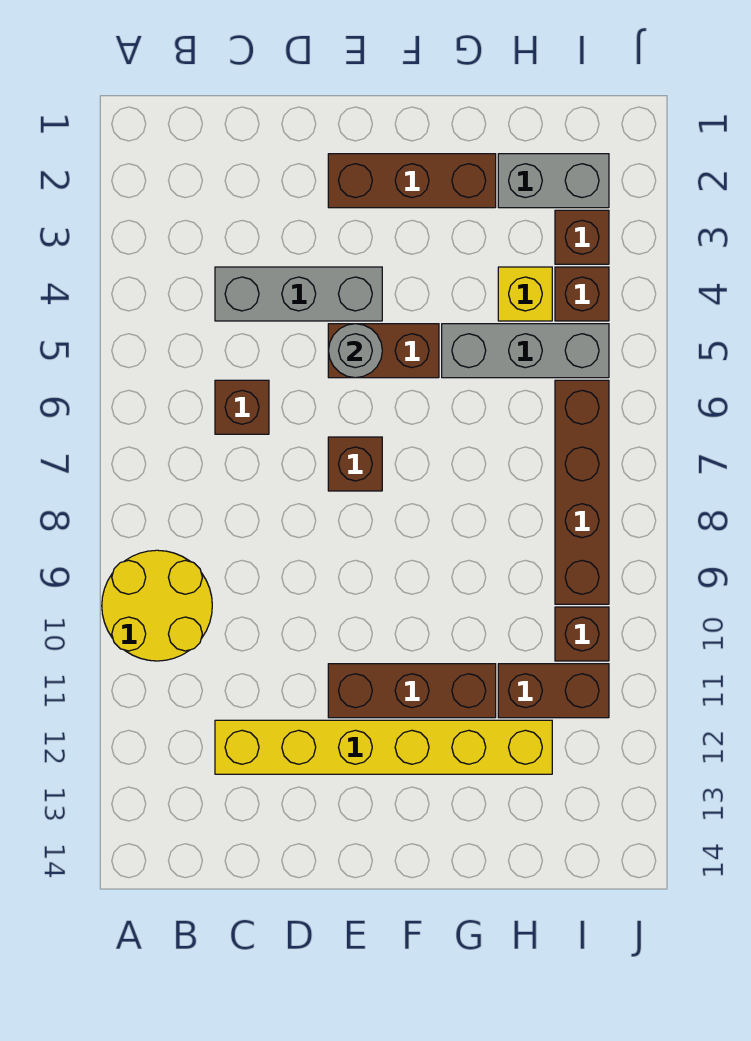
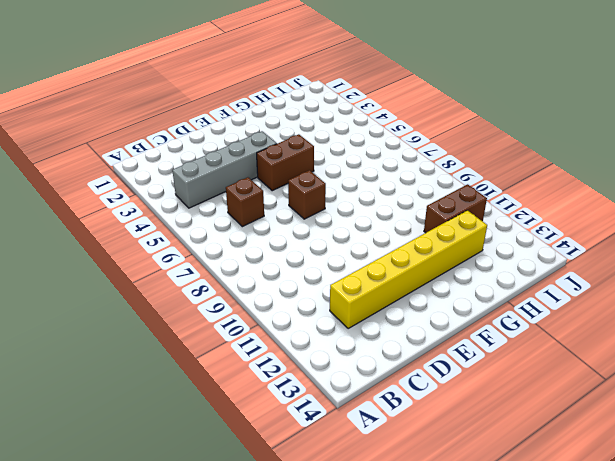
grey brick B4:E4 level 1 -> grey brick C4:E4 level 1
none -> yellow round brick A9:B10 level 1
none -> brown brick E2:G2 level 1
none -> brown brick E11:G11 level 1

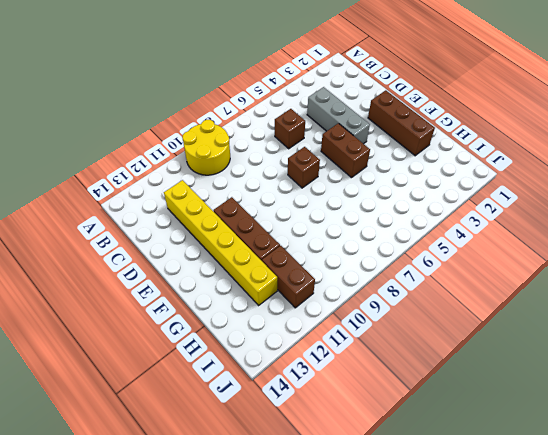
none -> grey brick G5:I5 level 1
none -> grey brick H2:I2 level 1
none -> yellow brick H4 level 1

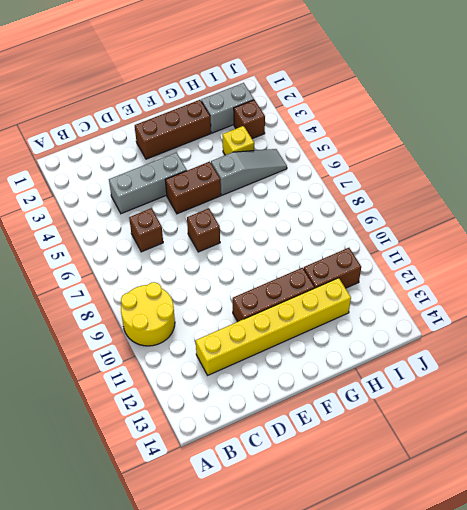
grey slope G5:I5 level 1 top G -> grey brick G5:I5 level 1
none -> brown brick I4 level 1
none -> brown brick I6:I9 level 1
none -> brown brick I10 level 1

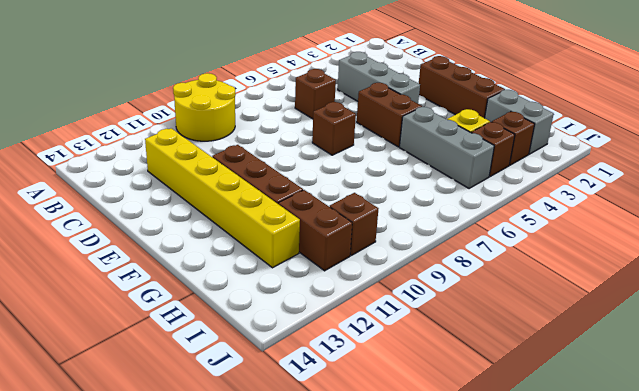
none -> brown brick I6:I9 level 1
none -> grey round brick E5 level 2

